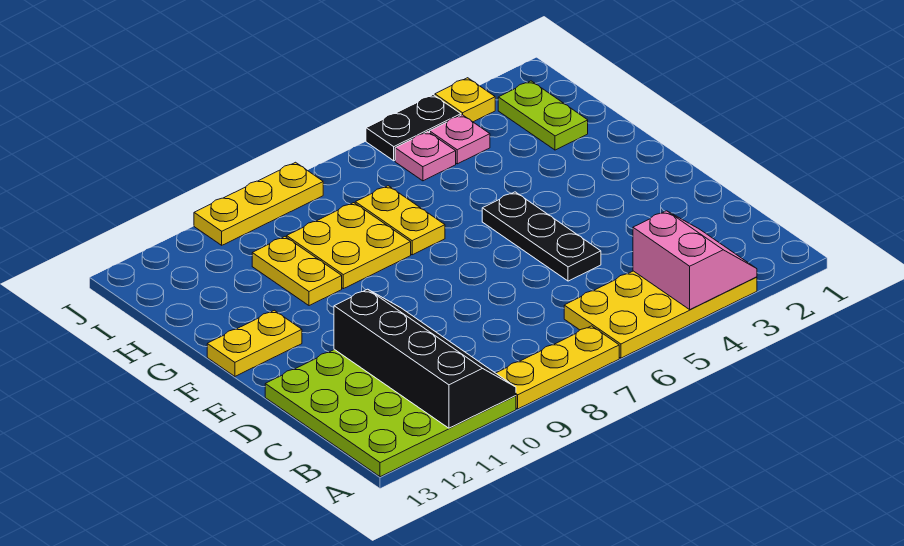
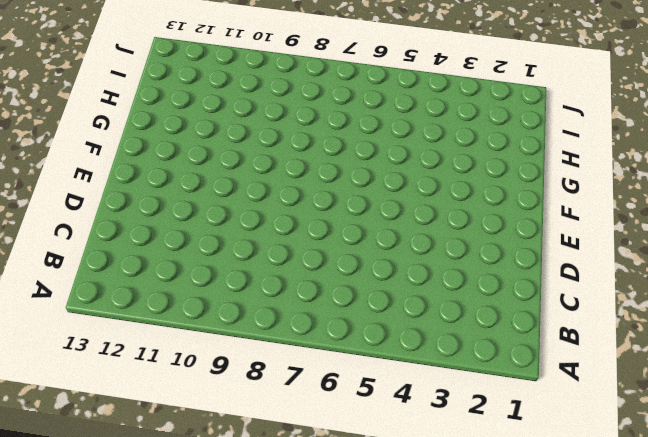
none -> yellow plate A3:B6 level 1
none -> yellow plate A7:A9 level 1
none -> lime plate A10:D13 level 1

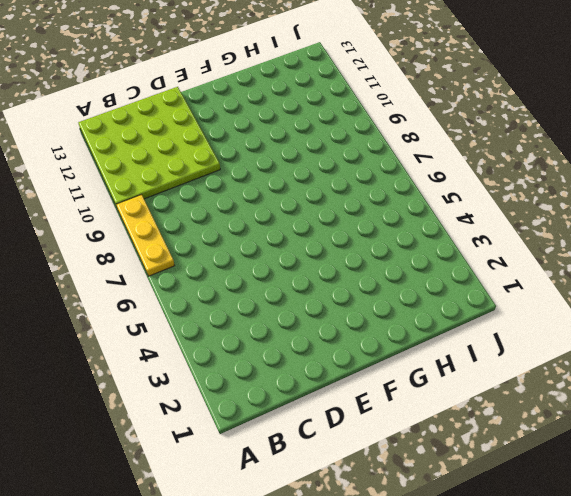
none -> yellow plate A3:B6 level 1
none -> black plate D5:F5 level 1
none -> yellow plate F12:F13 level 1

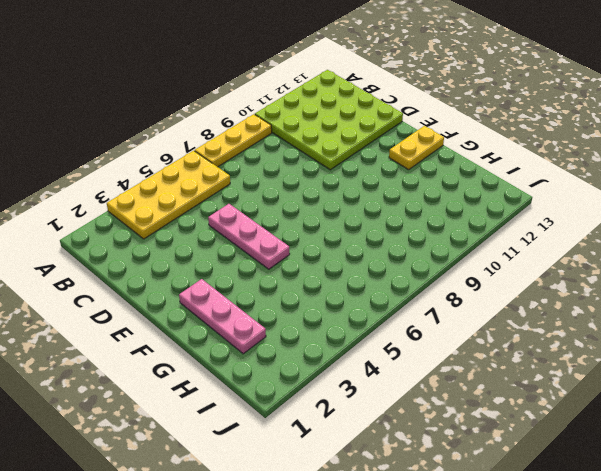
pink plate D5:F5 level 1 -> black plate D5:F5 level 1
pink plate F2:H2 level 1 -> lime plate H2:I2 level 1
none -> yellow plate G7:H7 level 1
none -> yellow plate G8:H9 level 1
none -> yellow plate G10:H10 level 1

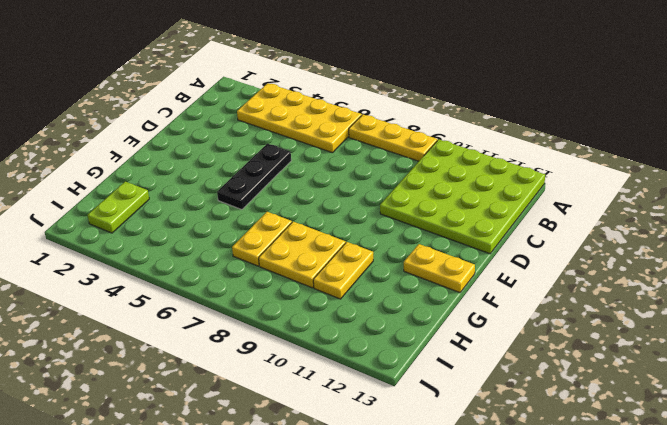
none -> pink plate I4 level 1
none -> pink plate I5 level 1
none -> yellow plate J3 level 1

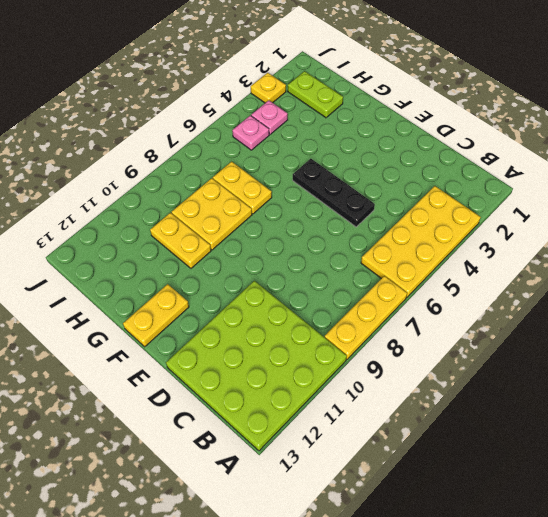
none -> black plate J4:J5 level 1
none -> yellow plate J8:J10 level 1
none -> pink slope A3:B4 level 2 top 4

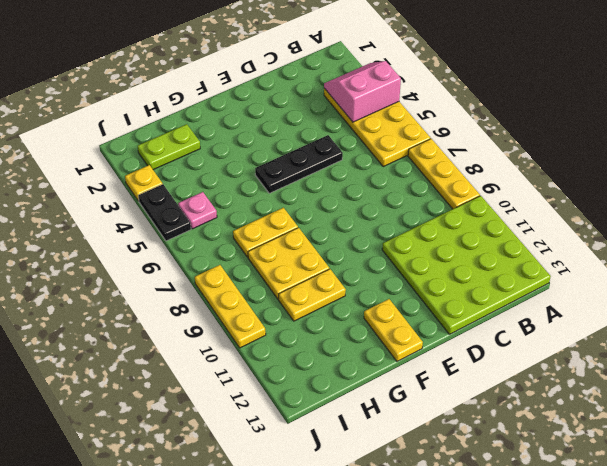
none -> pink plate I4 level 1
none -> black slope A10:D11 level 2 top 11

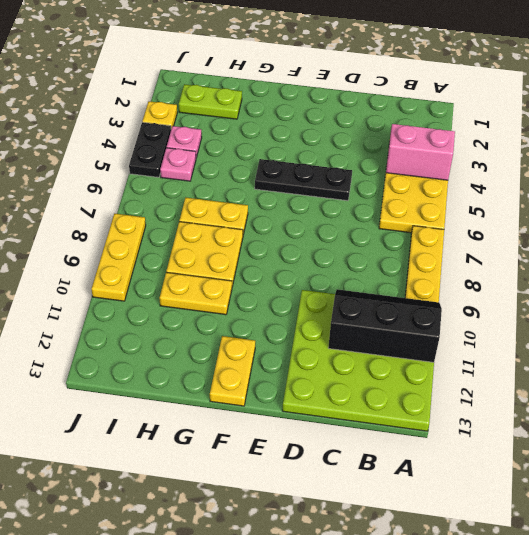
black slope A10:C11 level 2 top 11 -> black slope A10:D11 level 2 top 11

